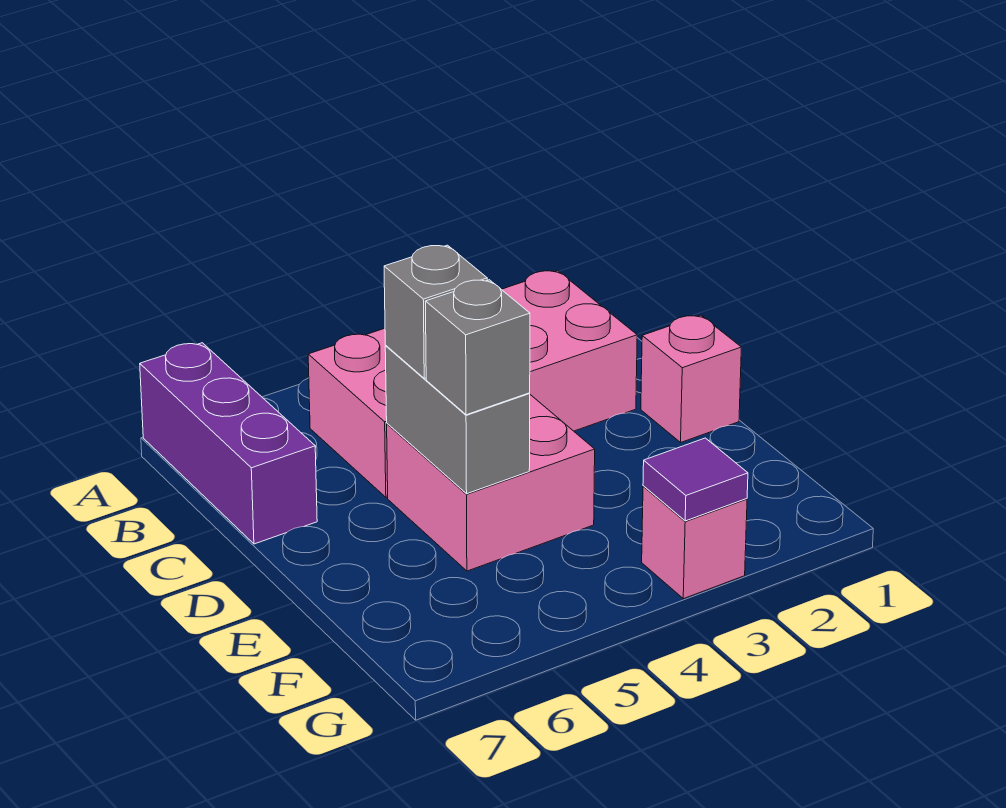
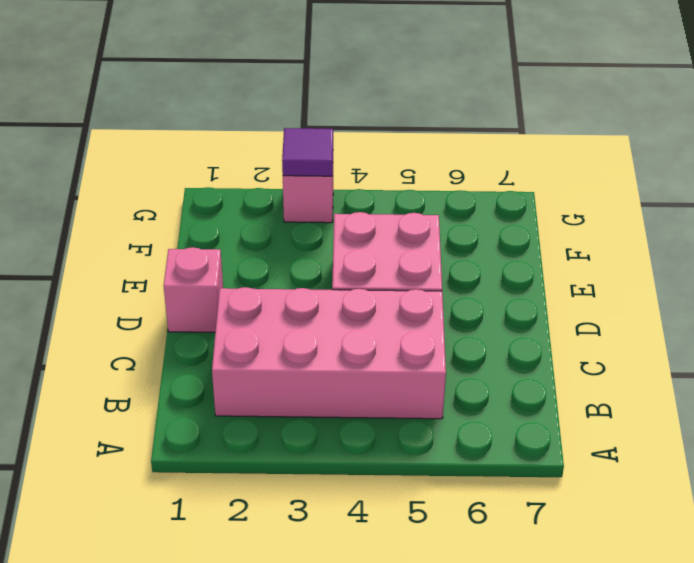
none -> purple brick A7:C7 level 1
none -> grey brick D5:E5 level 2

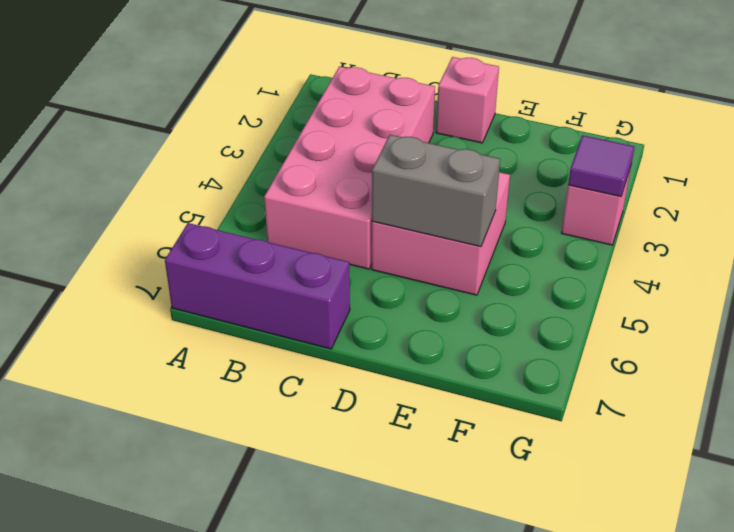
none -> grey brick D5 level 3
none -> grey brick E5 level 3

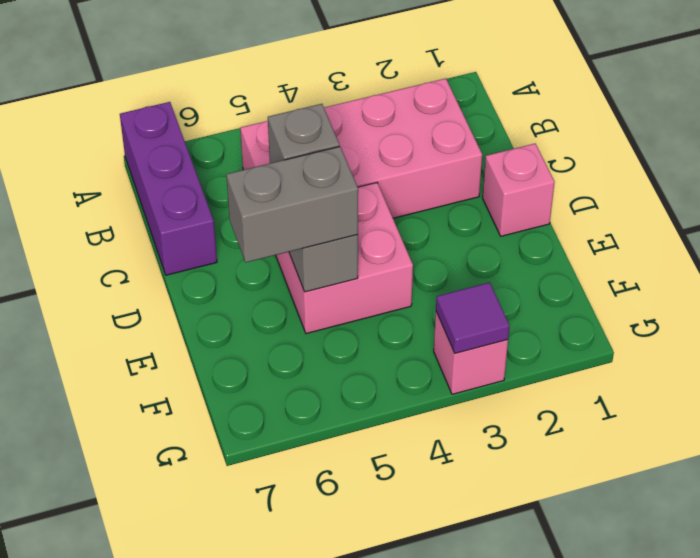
grey brick E5:E6 level 3 -> grey brick E5 level 3

